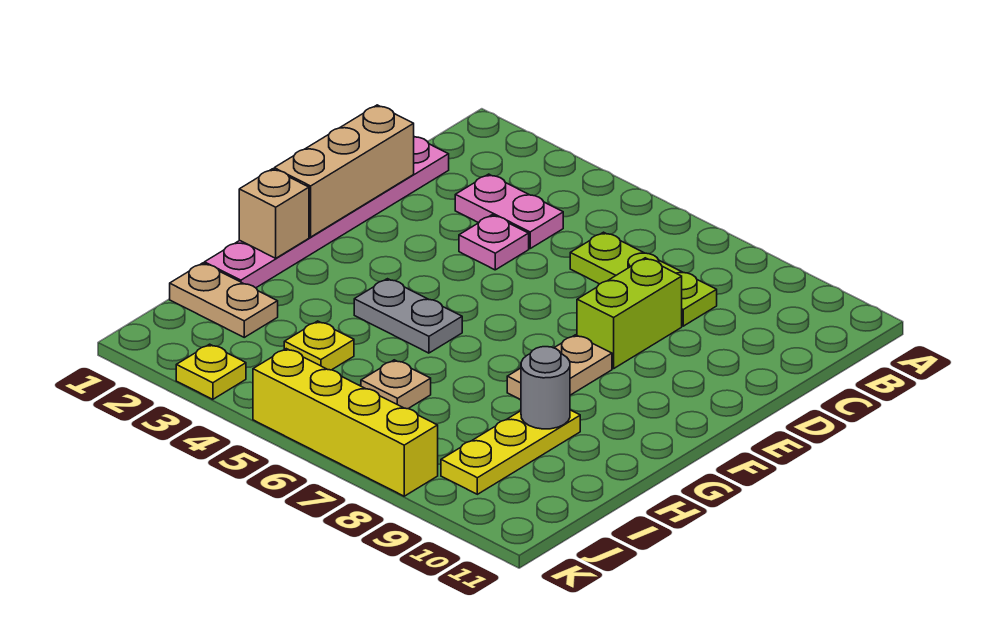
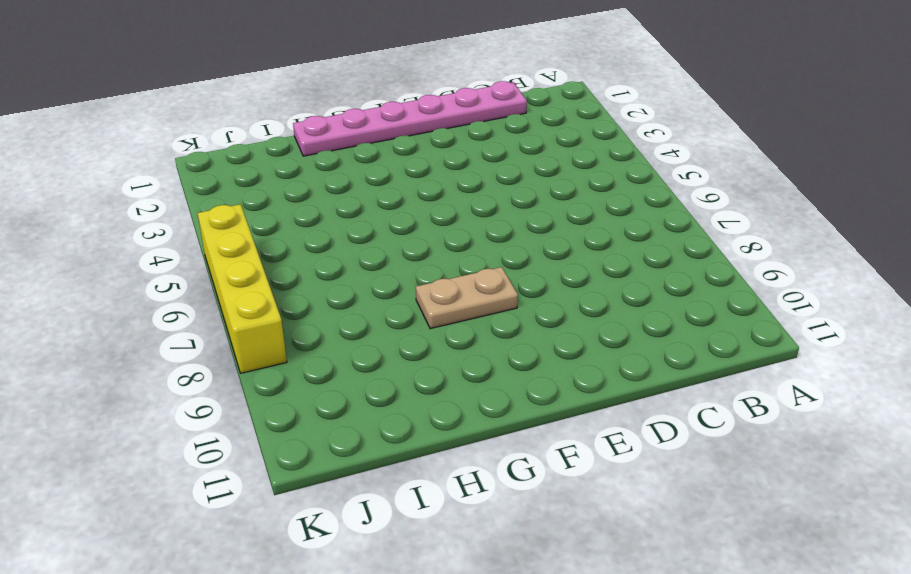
none -> pink plate C3:C4 level 1
none -> lime plate C6:C8 level 1
none -> pink plate D4 level 1

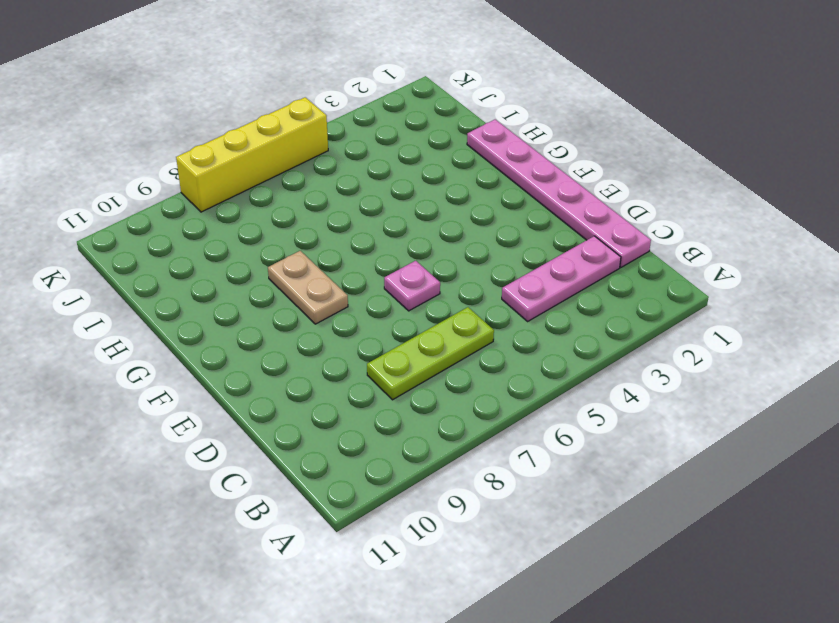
pink plate C2:C4 level 1 -> pink plate C3:C4 level 1
pink plate E6 level 1 -> pink plate D4 level 1
none -> lime brick D8:E8 level 1
none -> grey plate G4:G5 level 1
none -> yellow plate H9:J9 level 1

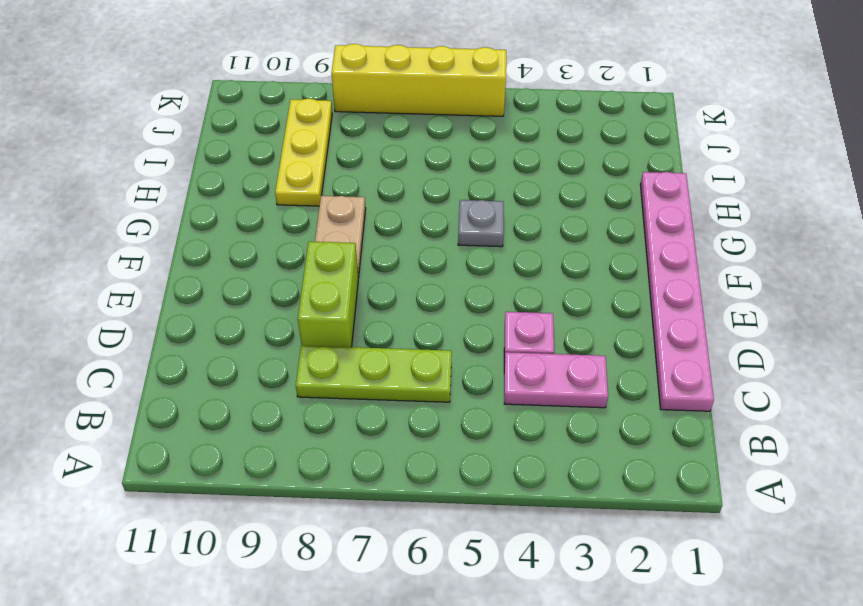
grey plate G5 level 1 -> grey plate G4:G5 level 1
none -> tan plate I1:I2 level 1
none -> yellow plate I4 level 1
none -> tan plate I6 level 1

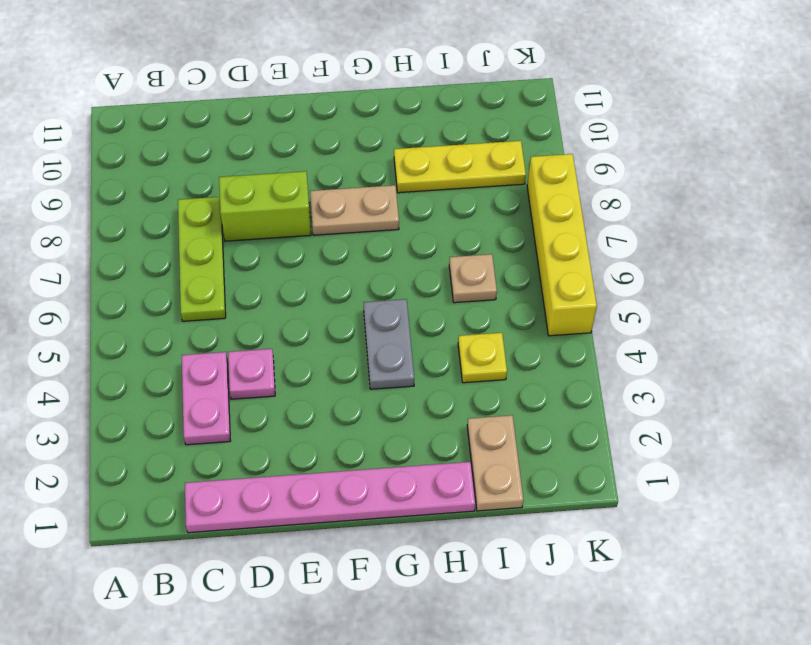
none -> yellow plate K3 level 1
none -> tan brick D1:F1 level 2
none -> tan brick G1 level 2

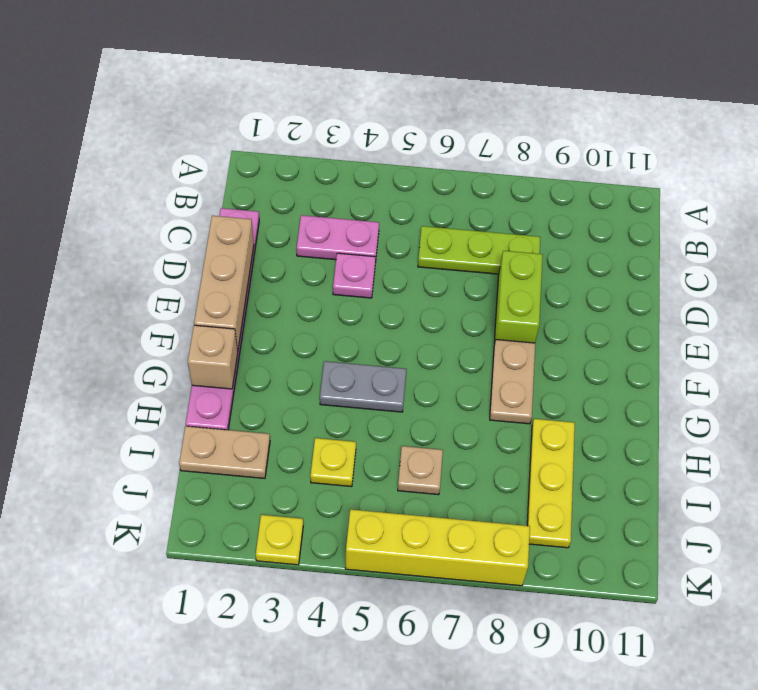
none -> grey round brick H9 level 2

